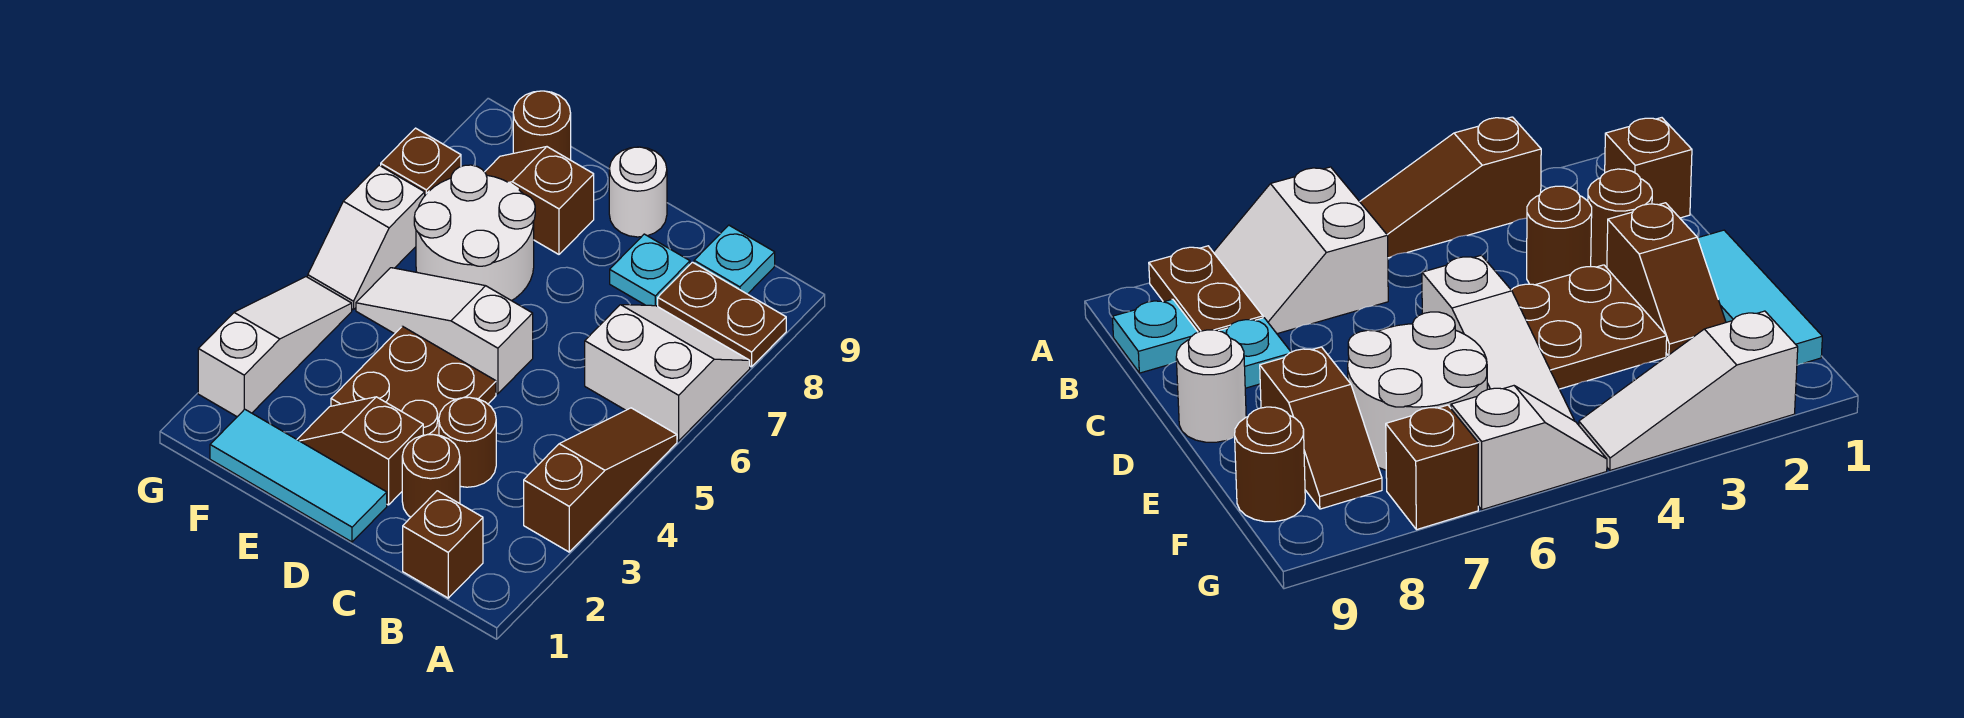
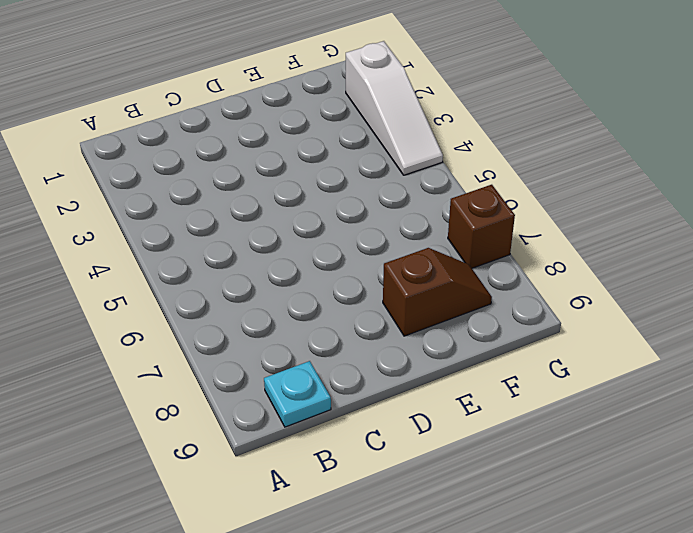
none -> brown slope A3:A5 level 1 top 3
none -> white slope A6:B7 level 1 top 6
none -> brown plate A8:B8 level 1

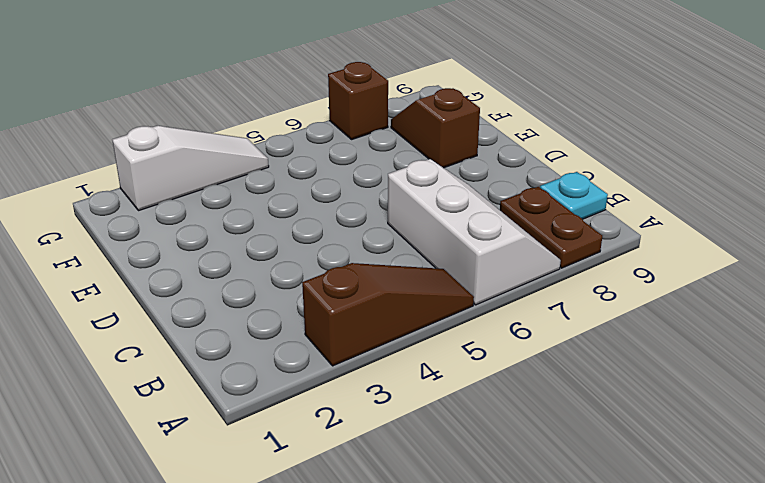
white slope A6:C7 level 1 top 6 -> white slope A6:B7 level 1 top 6
none -> brown brick B1 level 1
none -> brown round brick C2 level 1
none -> brown round brick C3 level 1

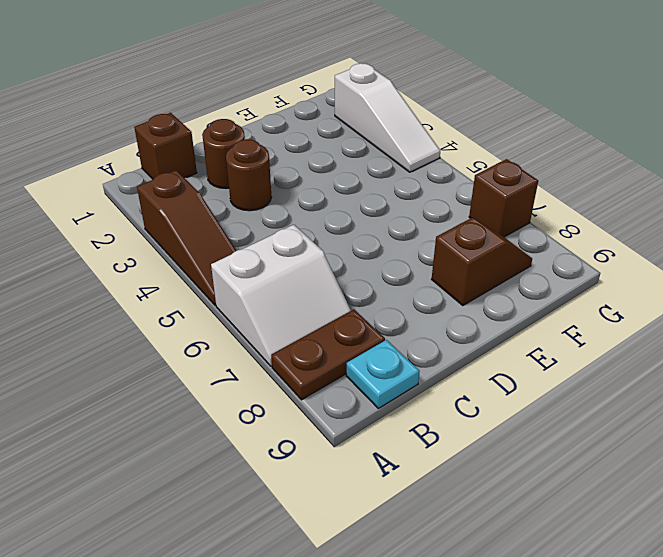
none -> cyan plate C8 level 1
none -> cyan tile D1:F1 level 1
none -> brown slope D2:E2 level 1 top D

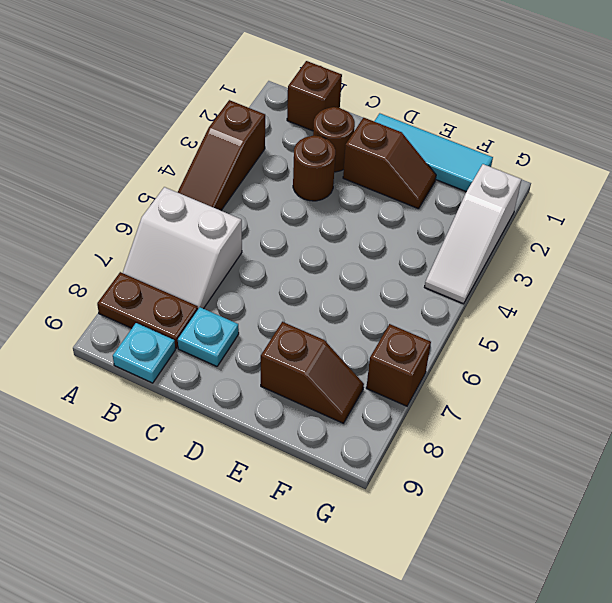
none -> brown plate D3:E4 level 1
none -> white slope D5:F5 level 1 top D
none -> white round brick D9 level 1

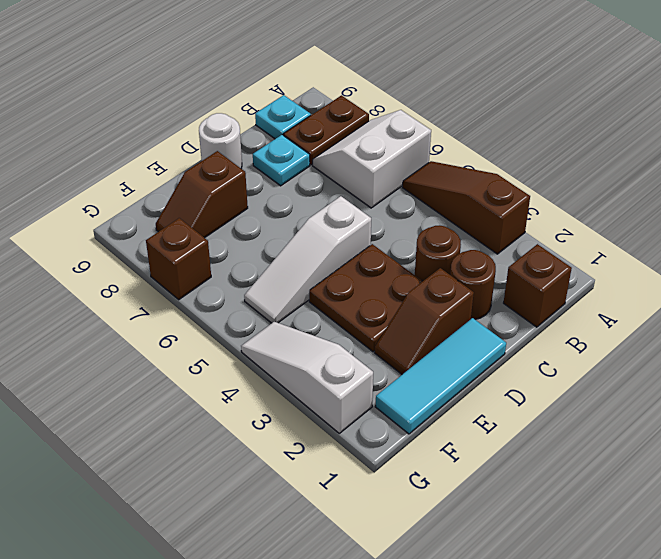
none -> white round brick E6:F7 level 1
none -> brown round brick F9 level 1
none -> white slope G5:G6 level 1 top 6

